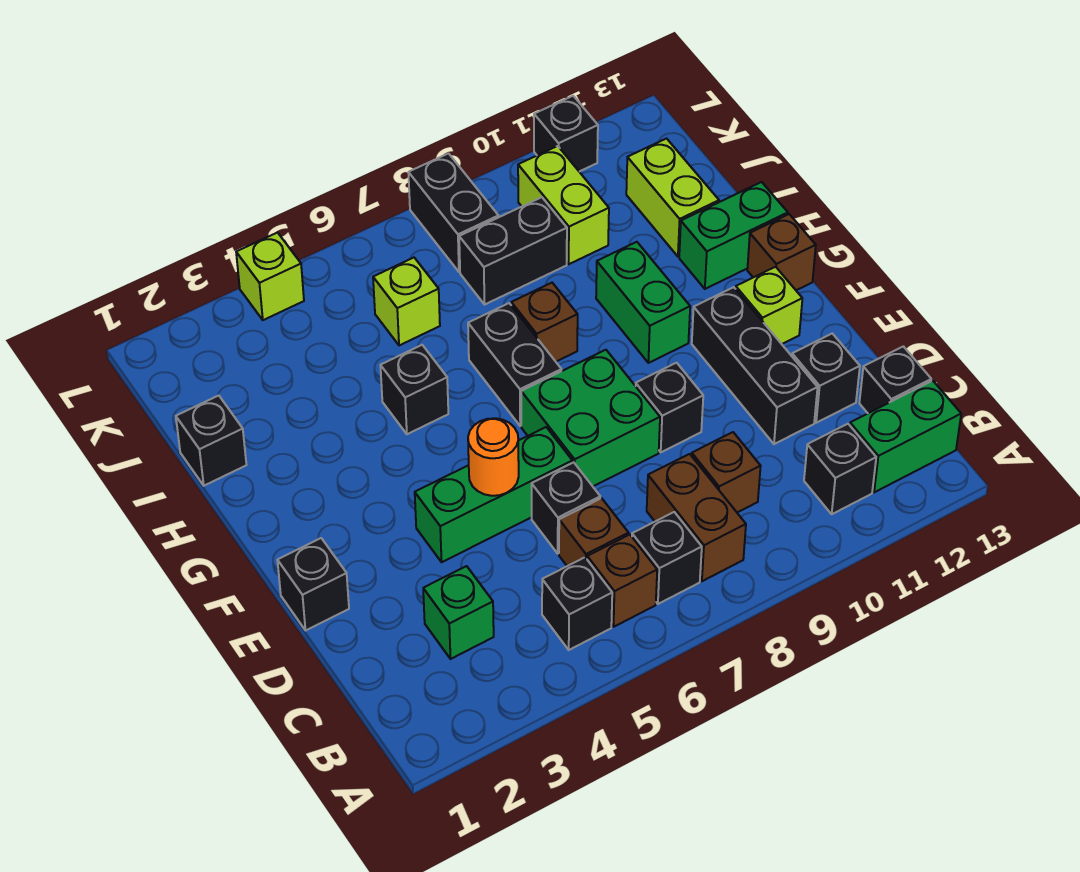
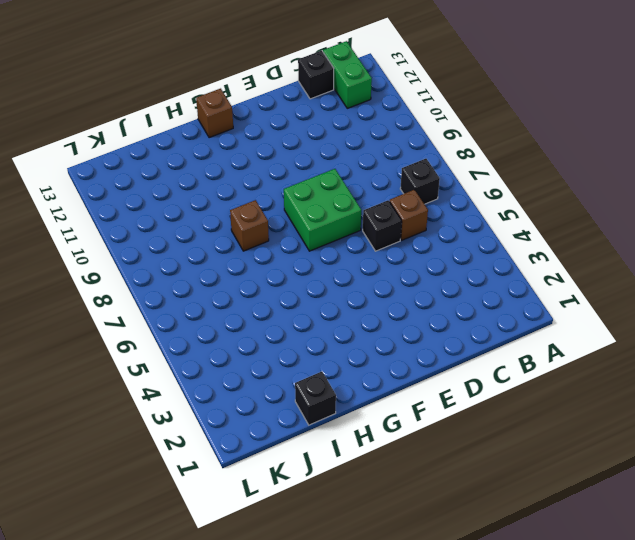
none -> black brick B5 level 1
none -> brown brick B6 level 1
none -> brown brick B8:C8 level 1
none -> black brick B11 level 1

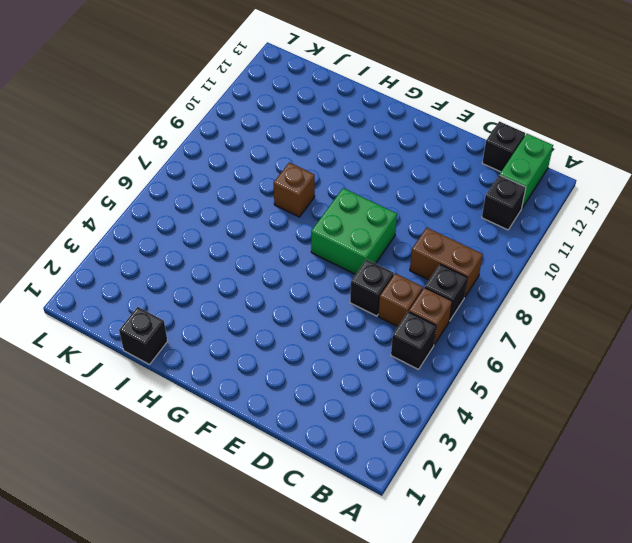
none -> green brick C3 level 1
none -> brown brick C9 level 1
none -> black brick D11:F11 level 1
none -> black brick D12 level 1

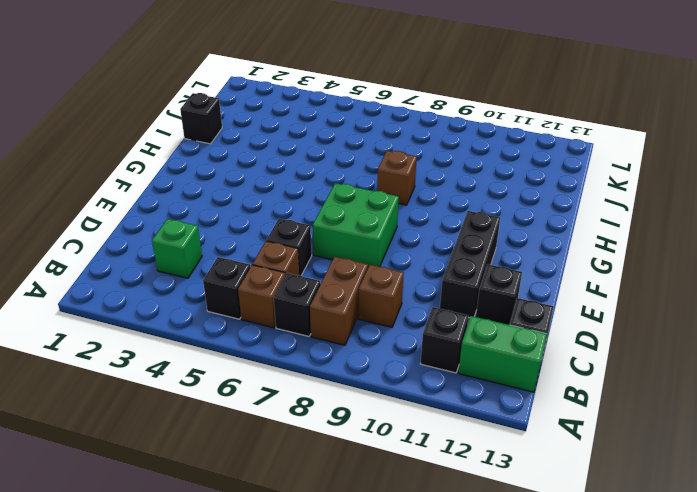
none -> black brick E1 level 1
none -> green brick E4:E6 level 1
none -> black brick E9 level 1
none -> lime brick F12 level 1

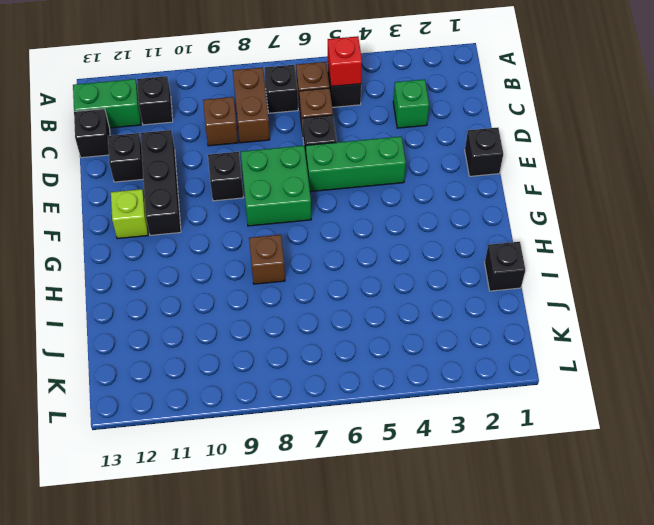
red brick B5 level 2 -> none
none -> black brick G7:H7 level 1
none -> green brick G10:H10 level 1
none -> brown brick G13 level 1
none -> black brick H5 level 1

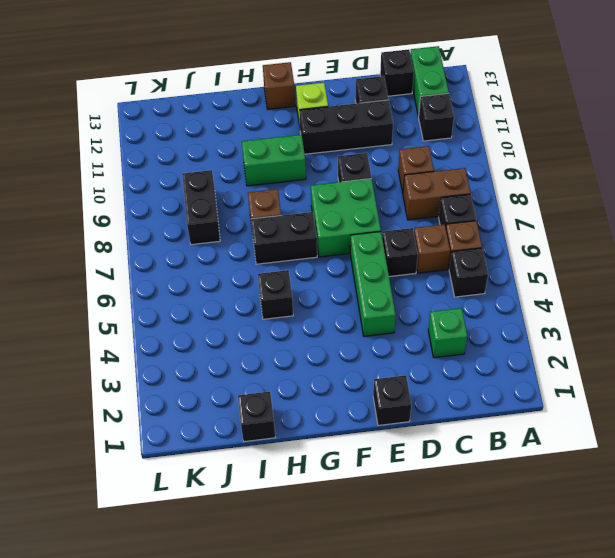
none -> green brick H12:H13 level 1
none -> lime brick I12:J12 level 1
none -> lime brick J6 level 1
none -> lime brick J10:K10 level 1

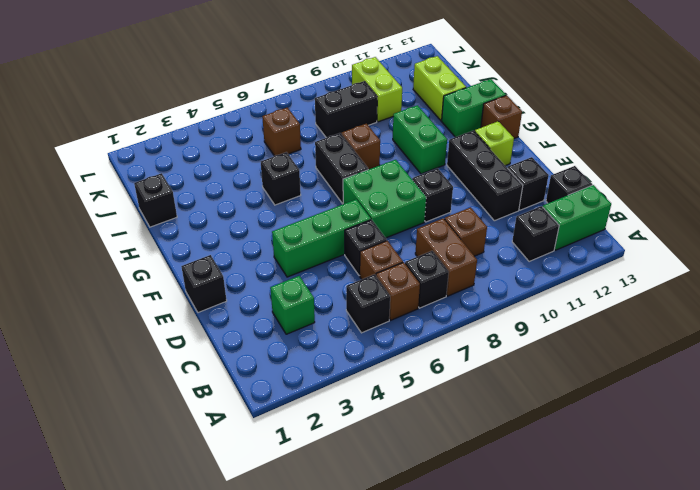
brown brick J6 level 1 -> lime brick J6 level 1
none -> black brick K8:L8 level 1
none -> lime brick L4 level 1
none -> black brick L11 level 1
none -> orange round brick E5 level 2

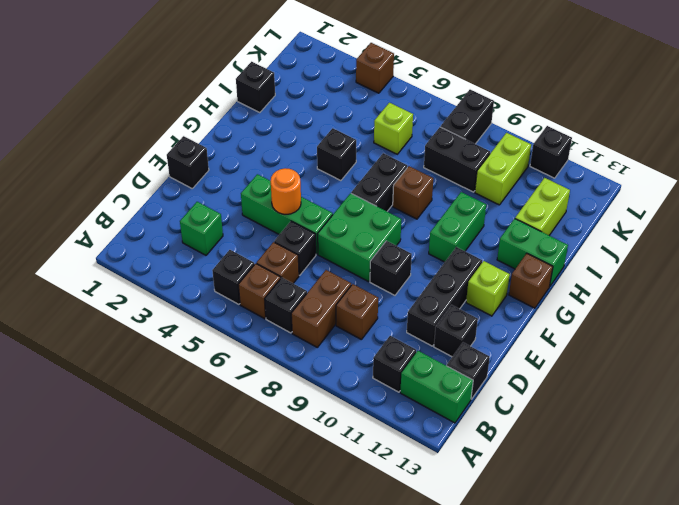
brown brick L4 level 1 -> lime brick L4 level 1

